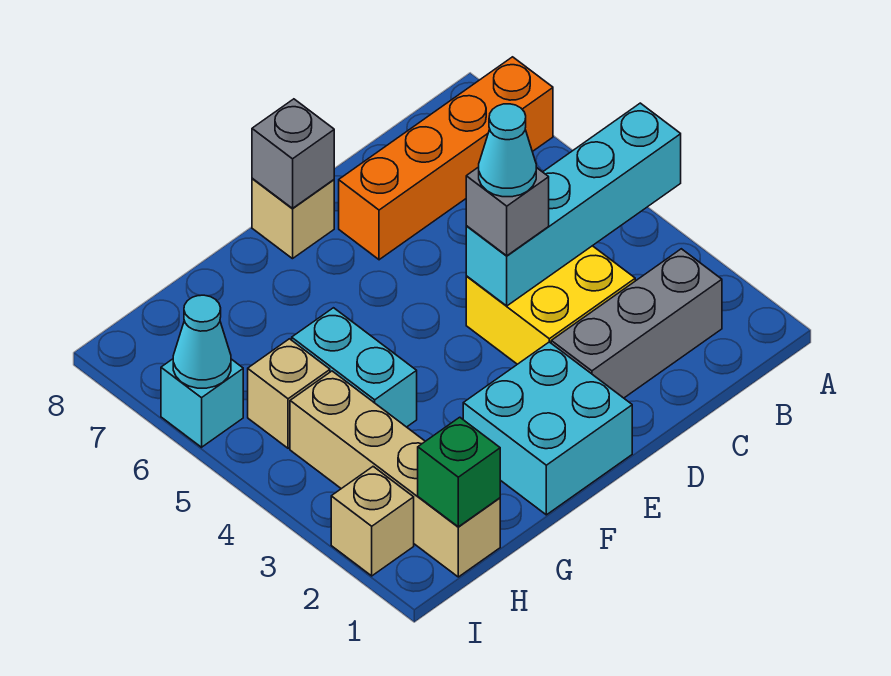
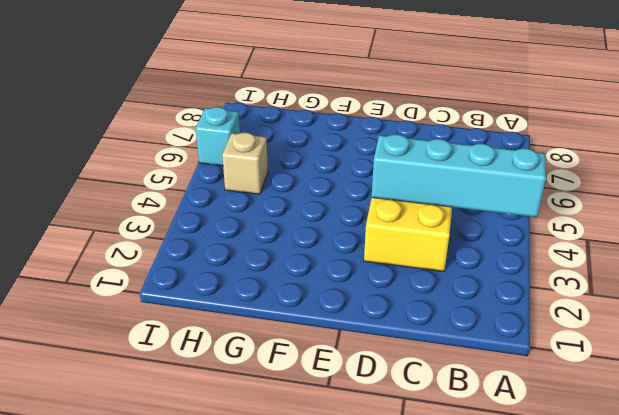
none -> orange brick A7:D7 level 1
none -> grey brick B2:D2 level 1
none -> cyan brick E1:F2 level 1

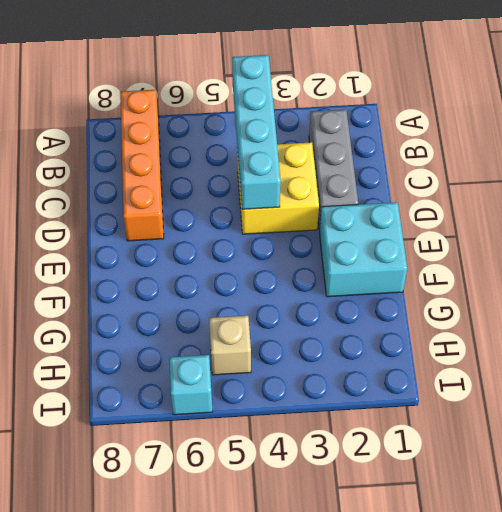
none -> tan brick E8 level 1
none -> cyan brick G4:G5 level 1
none -> tan brick H1:H4 level 1

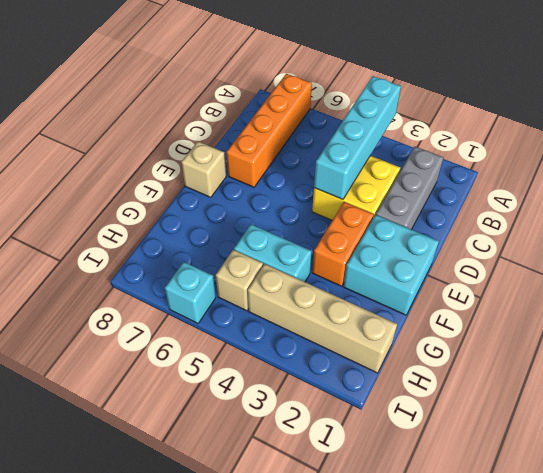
orange brick E3:F3 level 1 -> none
none -> tan brick I2 level 1
none -> grey brick E8 level 2
none -> green brick H1 level 2

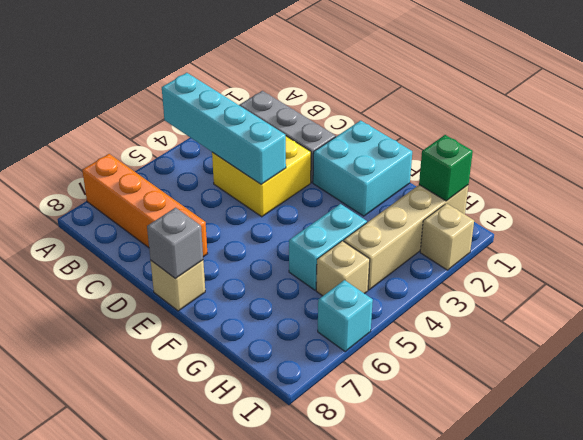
none -> cyan cone I6 level 2
none -> grey brick D4 level 3
none -> cyan cone D4 level 4

